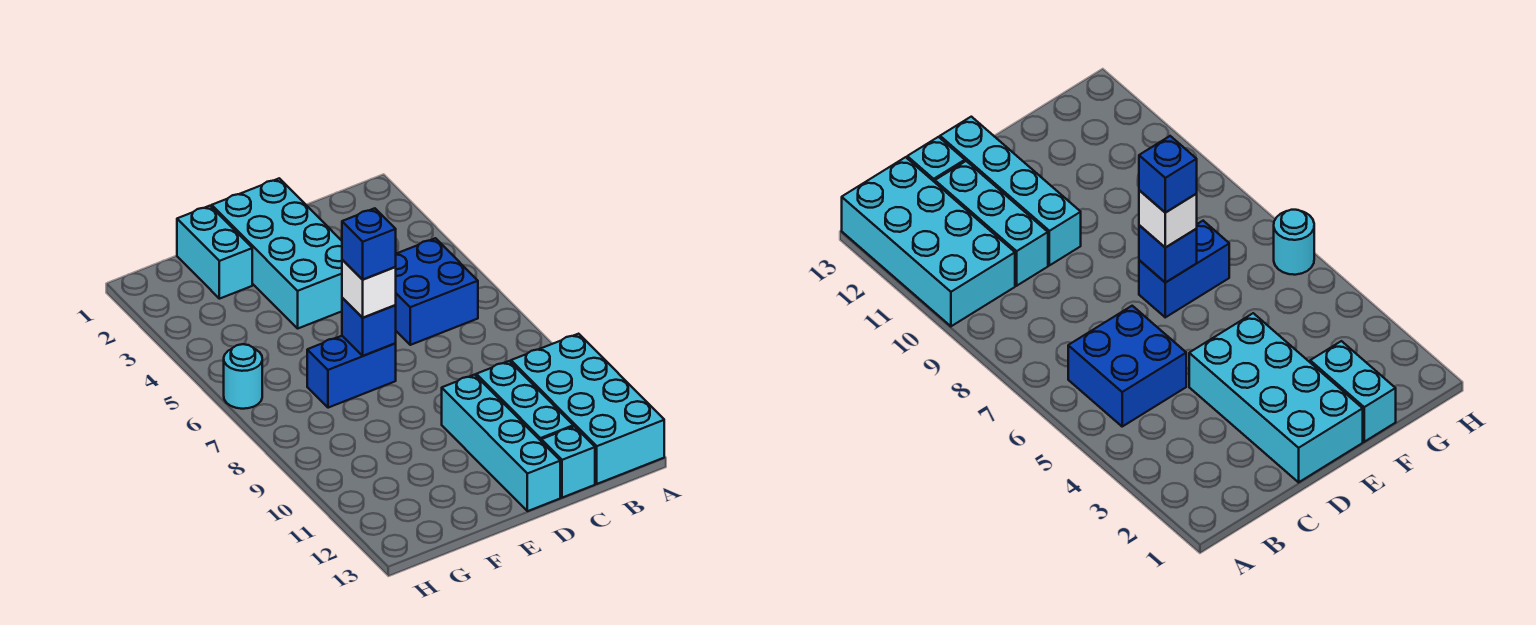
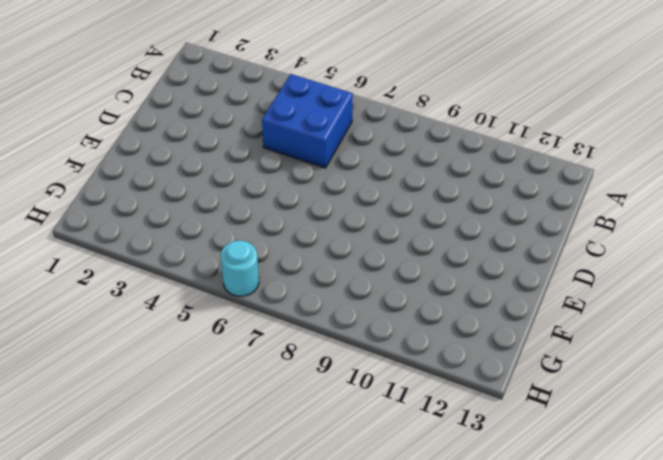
none -> cyan brick A10:B13 level 1
none -> cyan brick C10:C12 level 1
none -> cyan brick C13 level 1

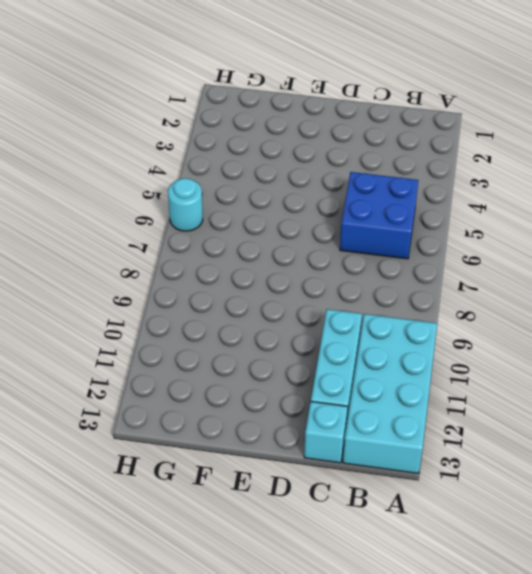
none -> cyan brick D1:E4 level 1
none -> cyan brick D10:D13 level 1
none -> blue brick E7:F7 level 1

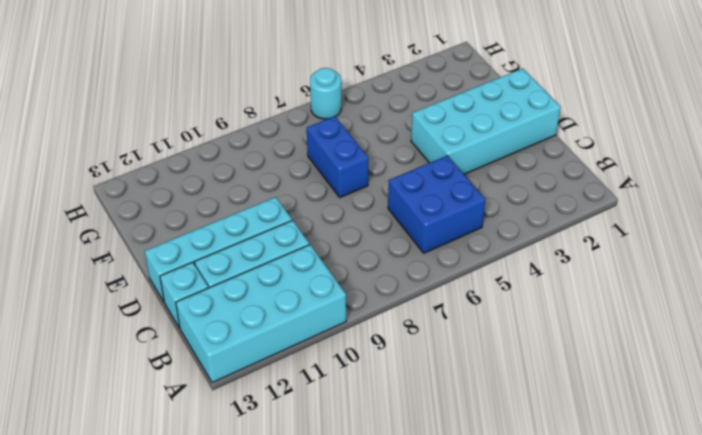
none -> cyan brick F1:F2 level 1
none -> blue brick E7 level 2
none -> white brick E7 level 3

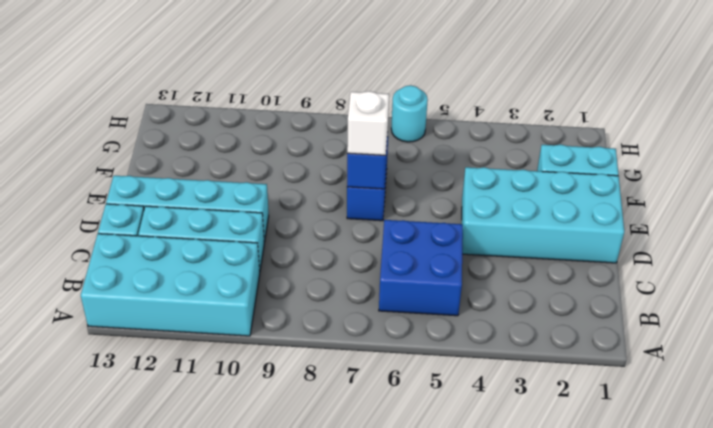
none -> blue brick E7 level 4

